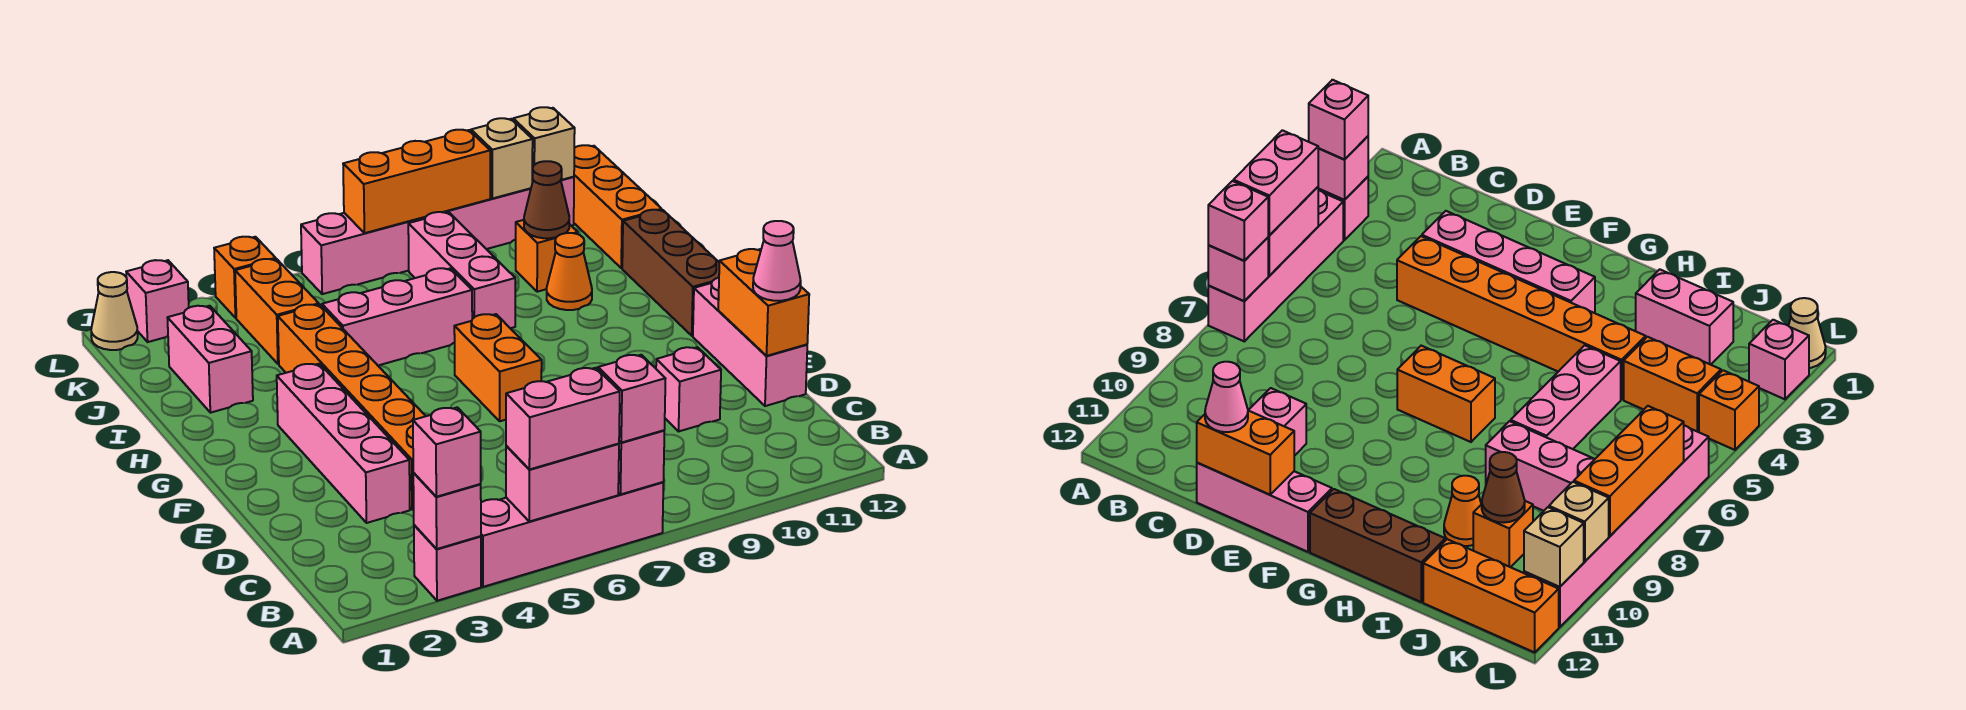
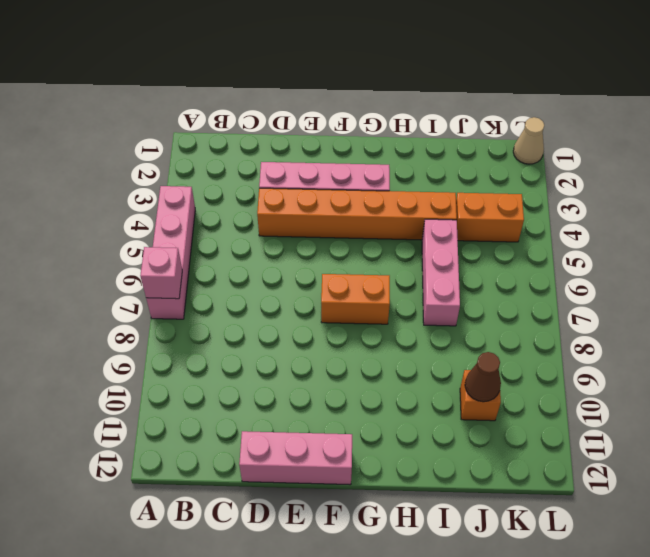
none -> pink brick A3 level 1
none -> pink brick D10 level 1
none -> brown brick G12:I12 level 1
none -> pink brick I2:J2 level 1

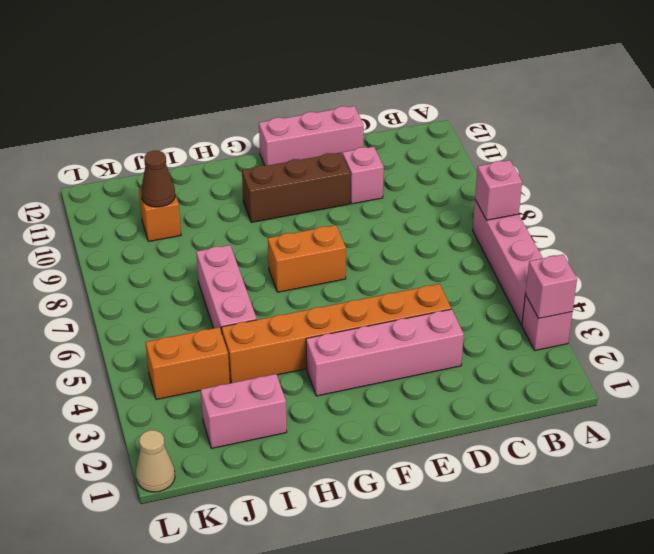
brown brick E10:G10 level 1 -> brown brick G12:I12 level 1
none -> pink brick I8:K8 level 1
none -> orange cone I10 level 1
none -> orange brick J12:L12 level 1
none -> pink brick L2 level 1

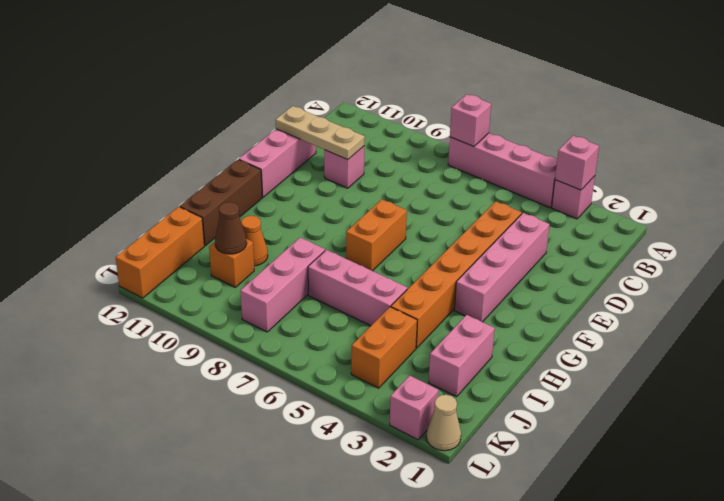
tan plate D10:D12 level 2 -> orange brick D12:E12 level 2
none -> orange brick L4 level 1
none -> pink brick L6:L11 level 1
none -> pink brick A5:A6 level 2
none -> orange brick L7:L9 level 2

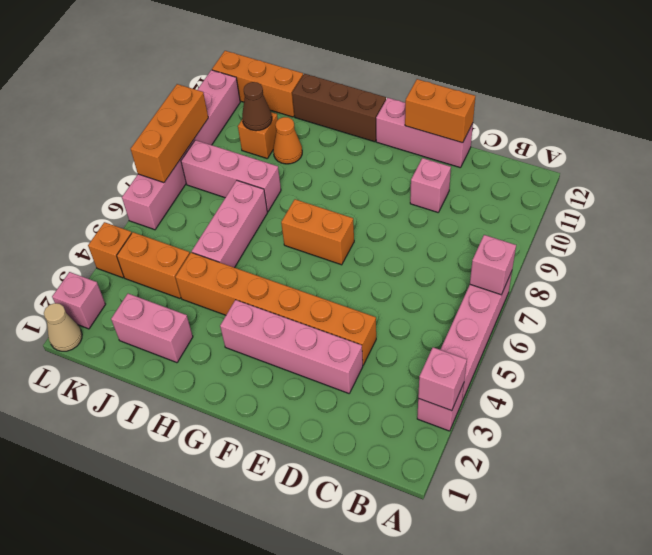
none -> pink brick A5:A6 level 2
none -> tan brick L10 level 2
none -> tan brick L11 level 2
none -> pink brick A3 level 3

